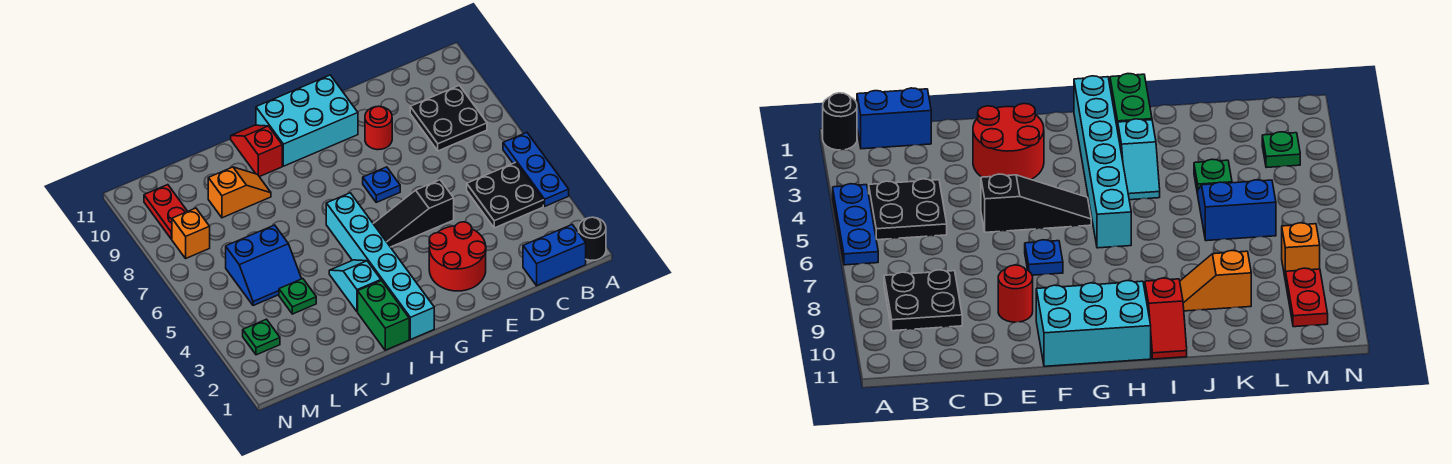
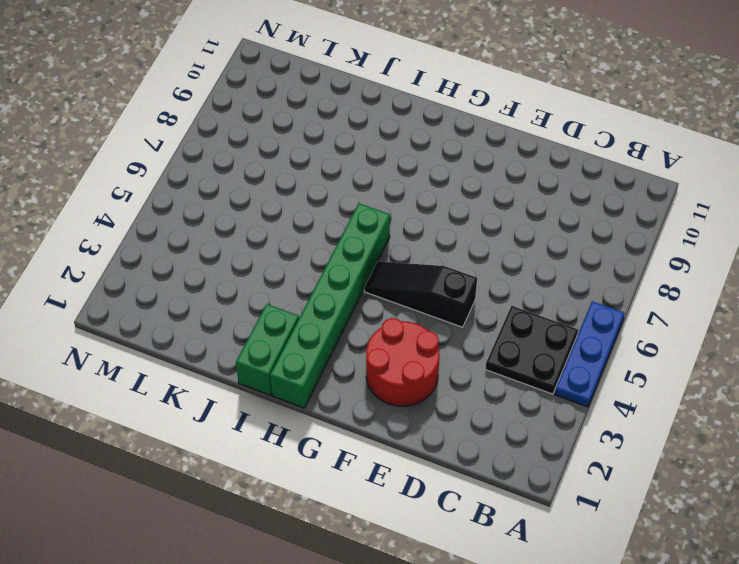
green brick H1:H6 level 1 -> cyan brick H1:H6 level 1
none -> black round brick A1 level 1
none -> blue brick B1:C1 level 1
none -> black plate B8:C9 level 1

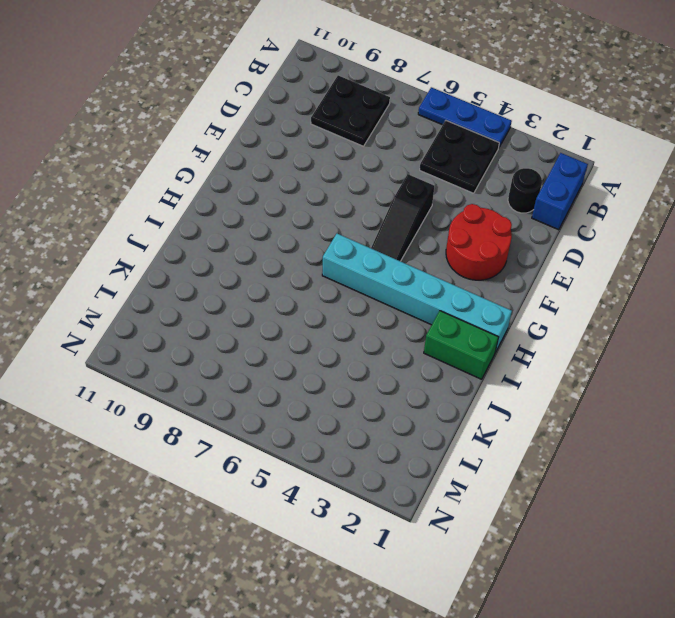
black round brick C2 level 1 -> black round brick A1 level 1
none -> red round brick E9 level 1
none -> blue plate F7 level 1
none -> cyan brick F10:H11 level 1

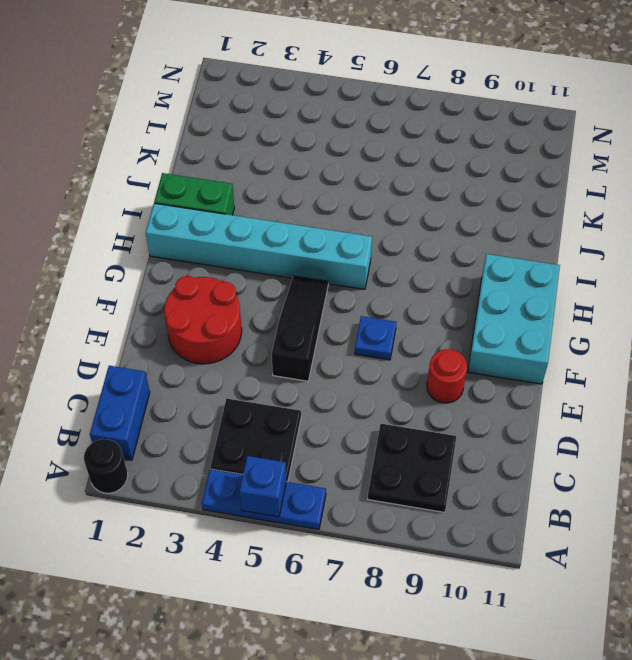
blue brick A5 level 2 -> none
none -> cyan slope I3:I4 level 1 top 3
none -> red slope I10:I11 level 1 top 10
none -> orange slope J9:K9 level 1 top K

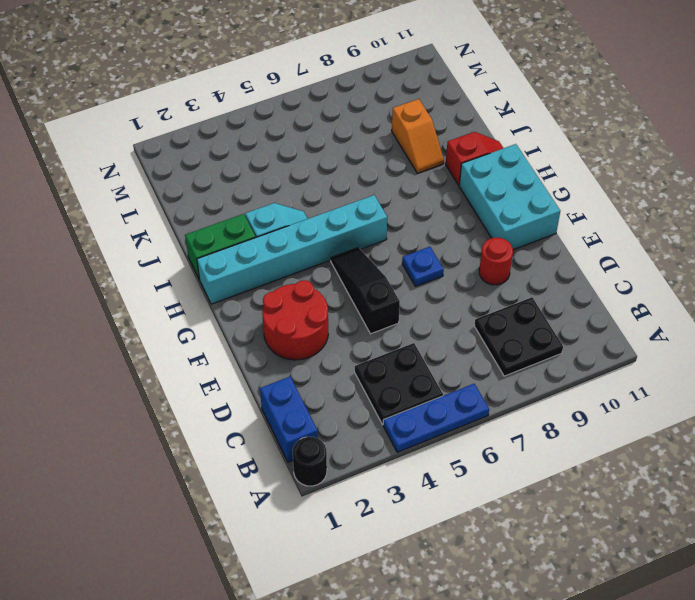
none -> green plate K4 level 1
none -> blue slope K5:L6 level 1 top 6
none -> green plate M3 level 1

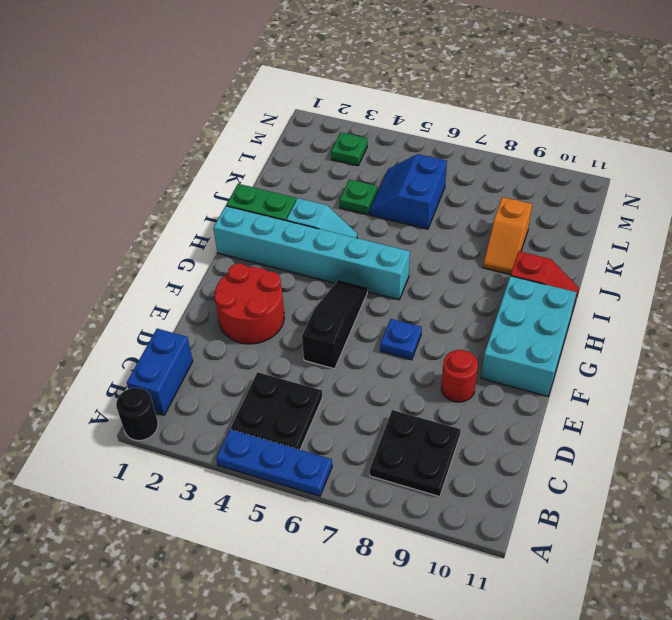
none -> orange brick M8 level 1
none -> red plate M9:M10 level 1

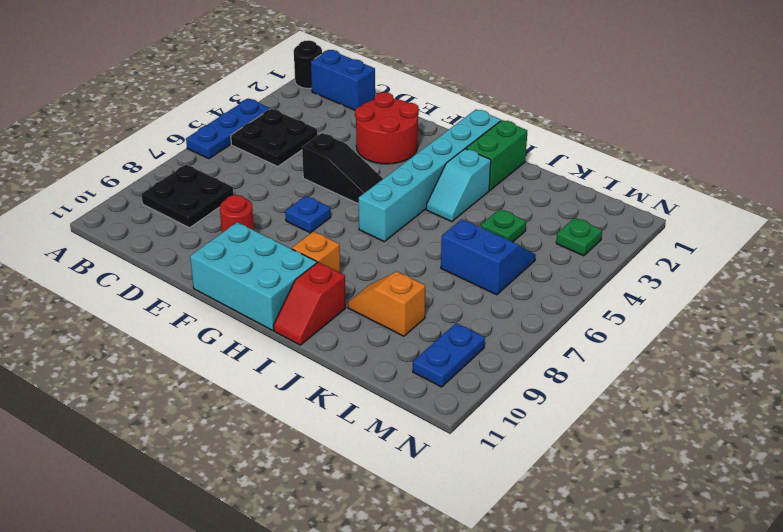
orange brick H9 level 1 -> orange brick M8 level 1
blue plate M9:M10 level 1 -> red plate M9:M10 level 1

